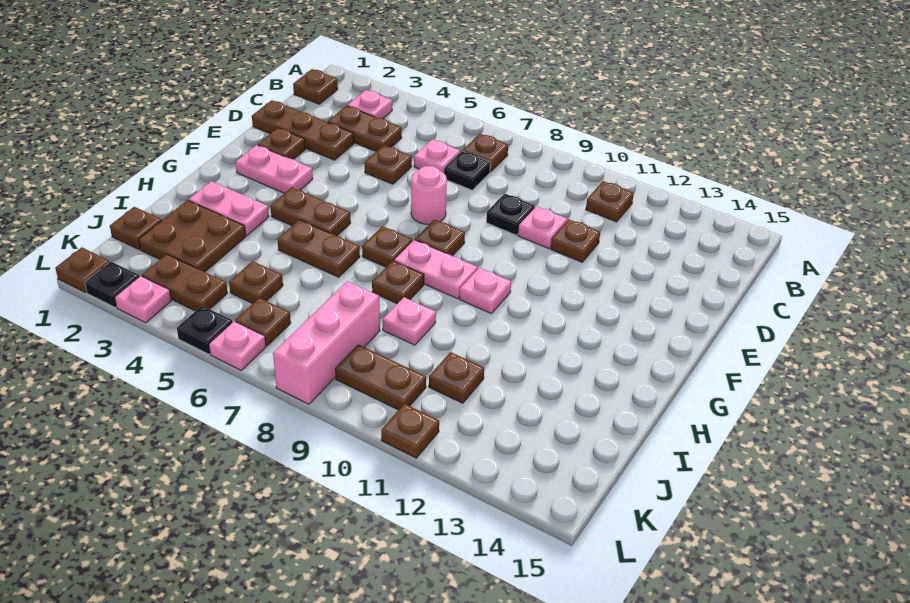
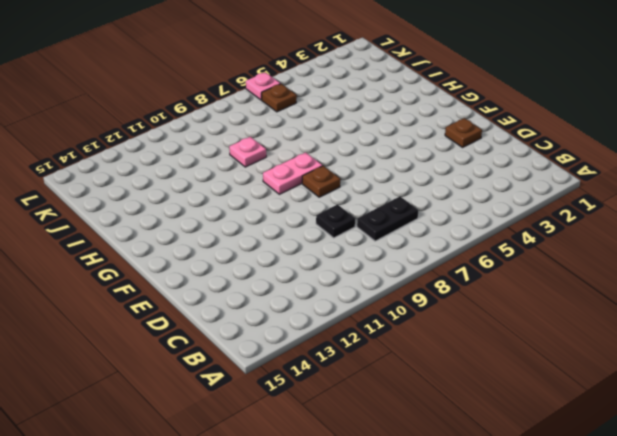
black plate C7:C8 level 1 -> black plate C7 level 1
none -> brown plate B1 level 1
none -> pink plate B3 level 1
none -> brown plate B7 level 1
none -> brown plate B11 level 1

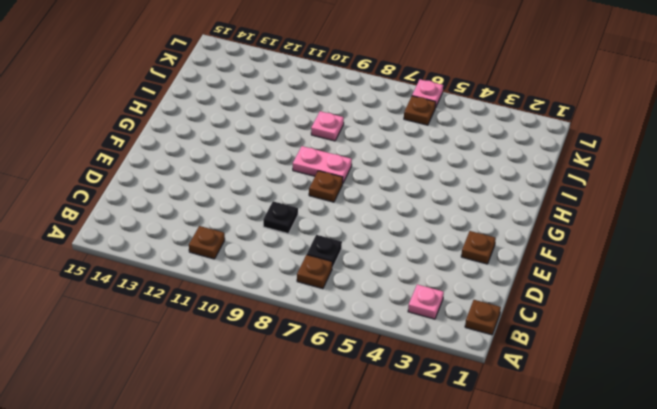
none -> brown plate C3:C4 level 1
none -> pink plate C6 level 1
none -> brown plate D1:D3 level 1
none -> brown plate D5 level 1

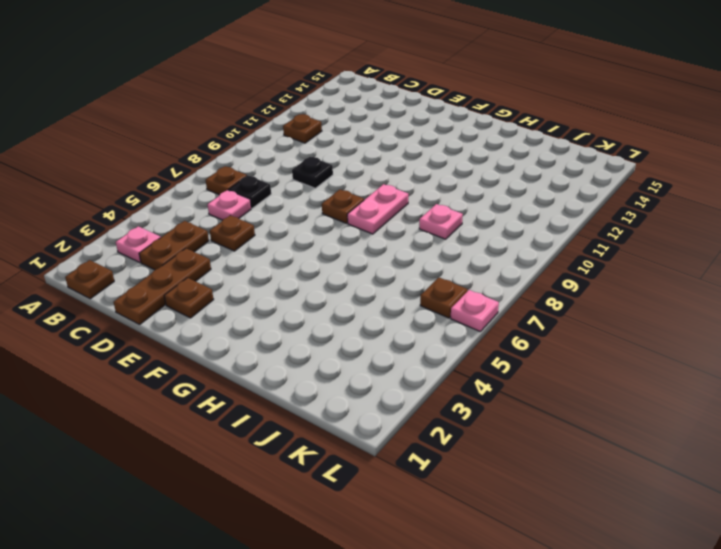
none -> pink plate D10 level 1
none -> brown plate D11 level 1
none -> pink round brick E7 level 1
none -> pink plate F2:F3 level 1

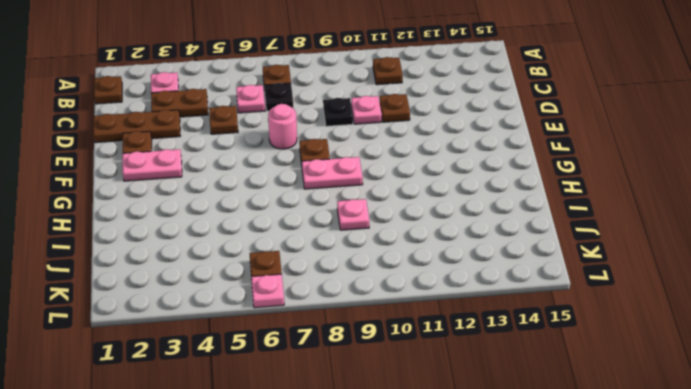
none -> brown plate G4:G5 level 1
none -> brown plate G7 level 1
none -> pink plate G10 level 1
none -> pink plate H2:H3 level 1

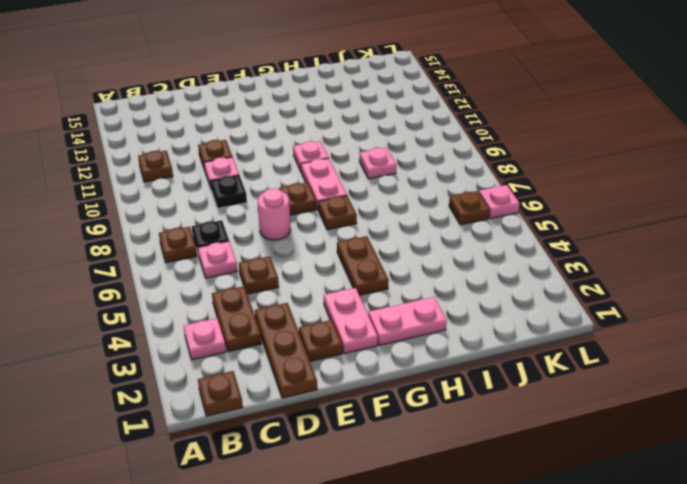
pink plate G2:H2 level 1 -> pink plate H2:H3 level 1
none -> brown plate H5:H6 level 1
none -> brown plate H8 level 1
none -> brown plate I2:J3 level 1
none -> brown plate J1 level 1

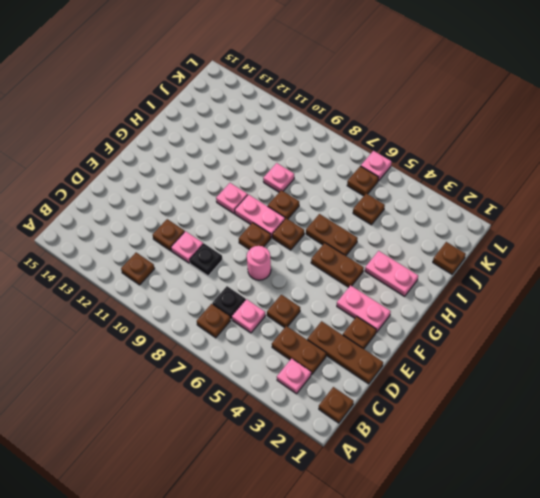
none -> brown plate I2:J3 level 1
none -> pink brick J8:L8 level 1
none -> brown plate J11 level 1
none -> brown plate K3:K4 level 1

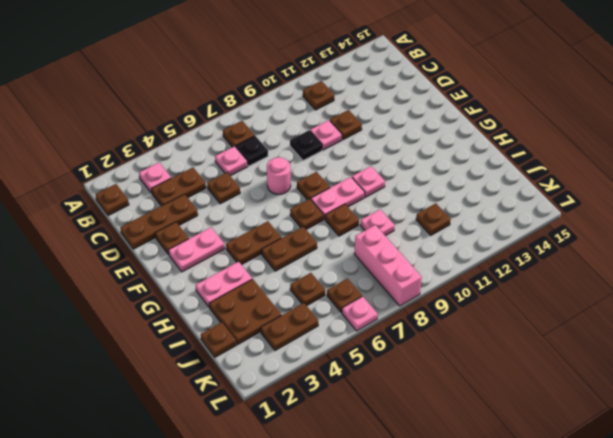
none -> brown plate K9:K10 level 1
none -> brown plate L1 level 1
none -> black plate L2 level 1
none -> pink plate L3 level 1

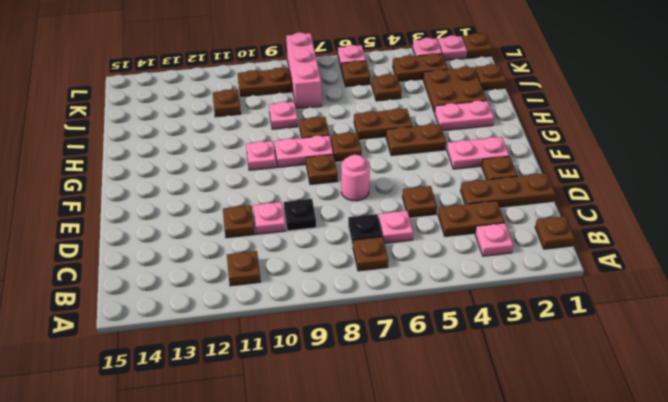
pink plate L2 level 1 -> black plate L2 level 1
none -> black plate L5 level 1
none -> brown plate L11 level 1

